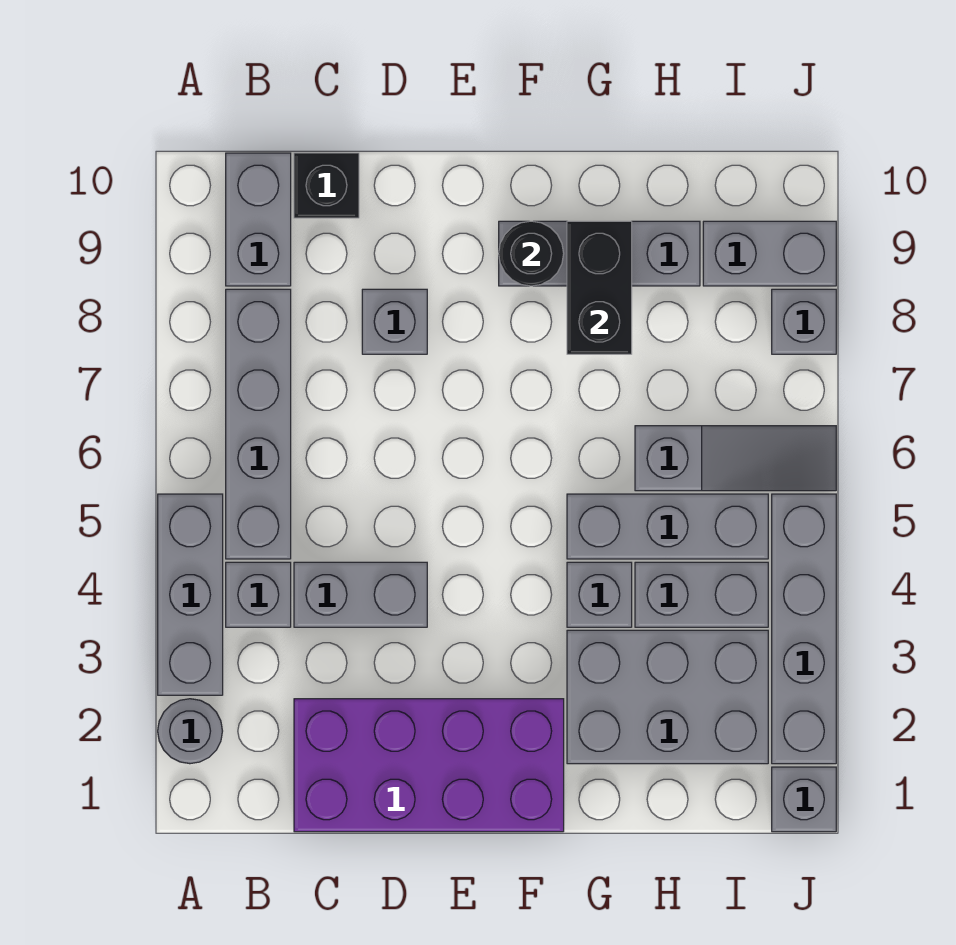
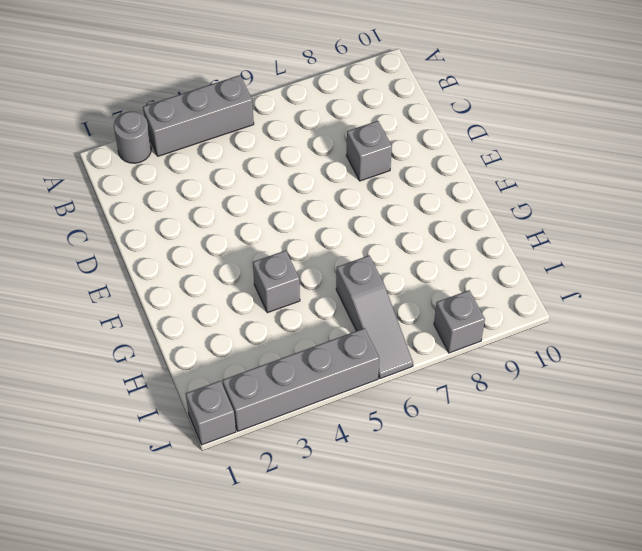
none -> grey brick B4 level 1
none -> grey brick B5:B8 level 1
none -> grey brick B9:B10 level 1

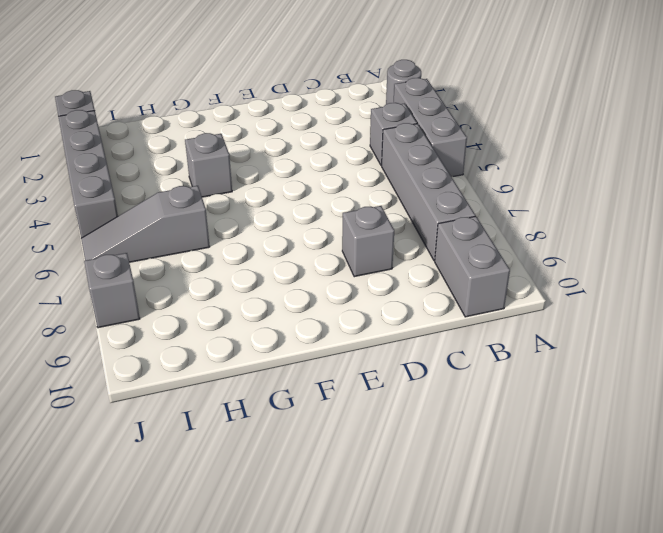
none -> purple brick C1:F2 level 1
none -> grey brick C4:D4 level 1
none -> black brick C10 level 1

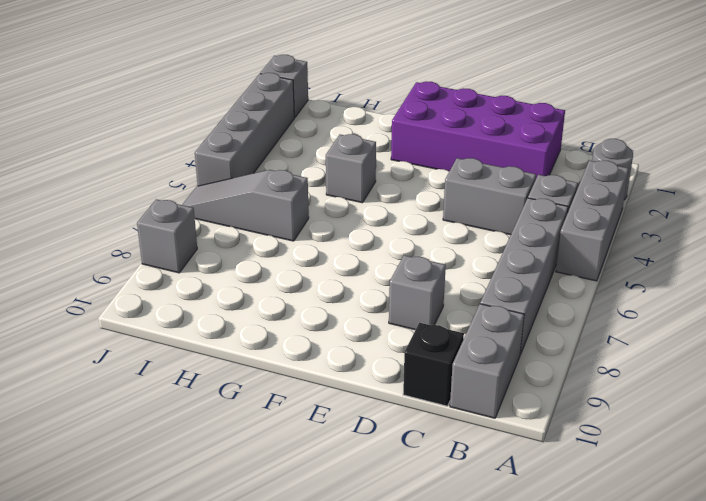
none -> grey brick F9:H9 level 1
none -> grey brick G2:I3 level 1
none -> grey brick G5:I5 level 1

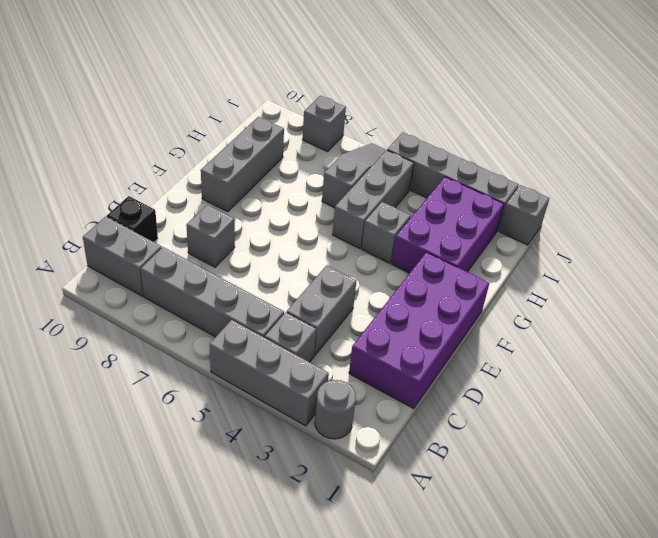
purple brick G2:I3 level 1 -> grey brick G2:I3 level 1
none -> grey brick H4:I4 level 1
none -> grey brick I9:J9 level 1
none -> black round brick F9 level 2

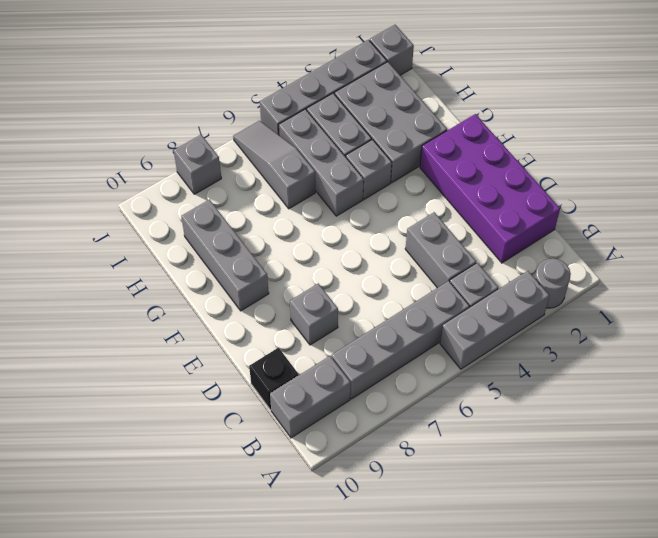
none -> grey brick I9:J9 level 1
none -> black round brick F9 level 2
none -> black brick G8:G9 level 2

